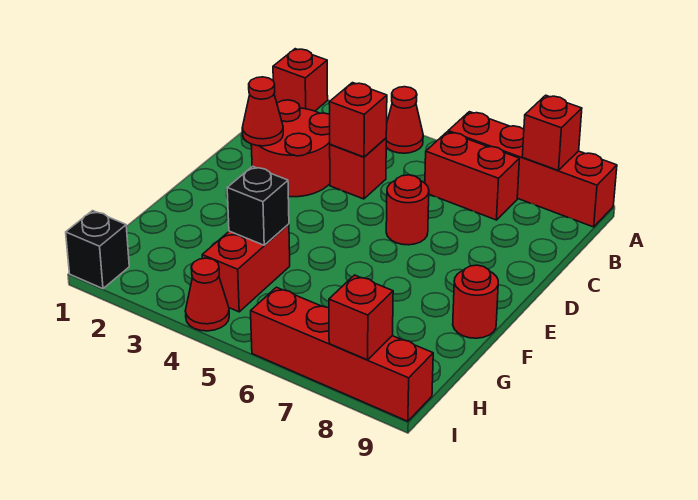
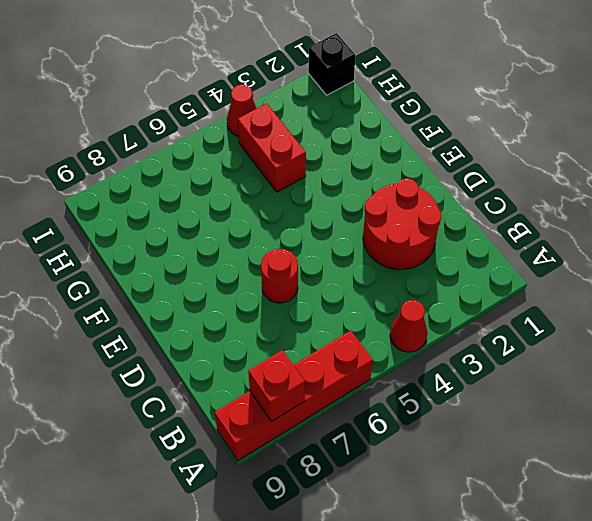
none -> red brick A1 level 1
none -> red brick B6:B7 level 1
none -> red brick C4 level 1

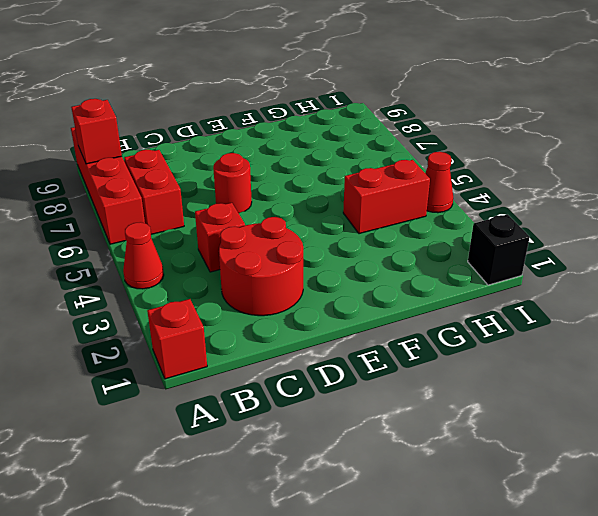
none -> red round brick F9 level 1
none -> red brick I6:I9 level 1
none -> red brick C4 level 2

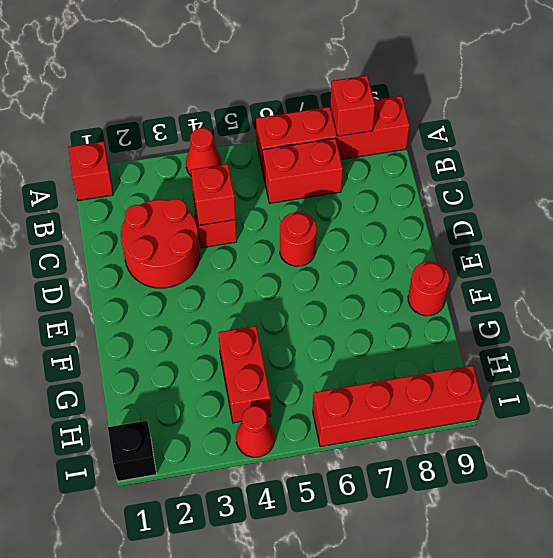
none -> red cone D2 level 2
none -> black brick G4 level 2
none -> red brick I8 level 2

